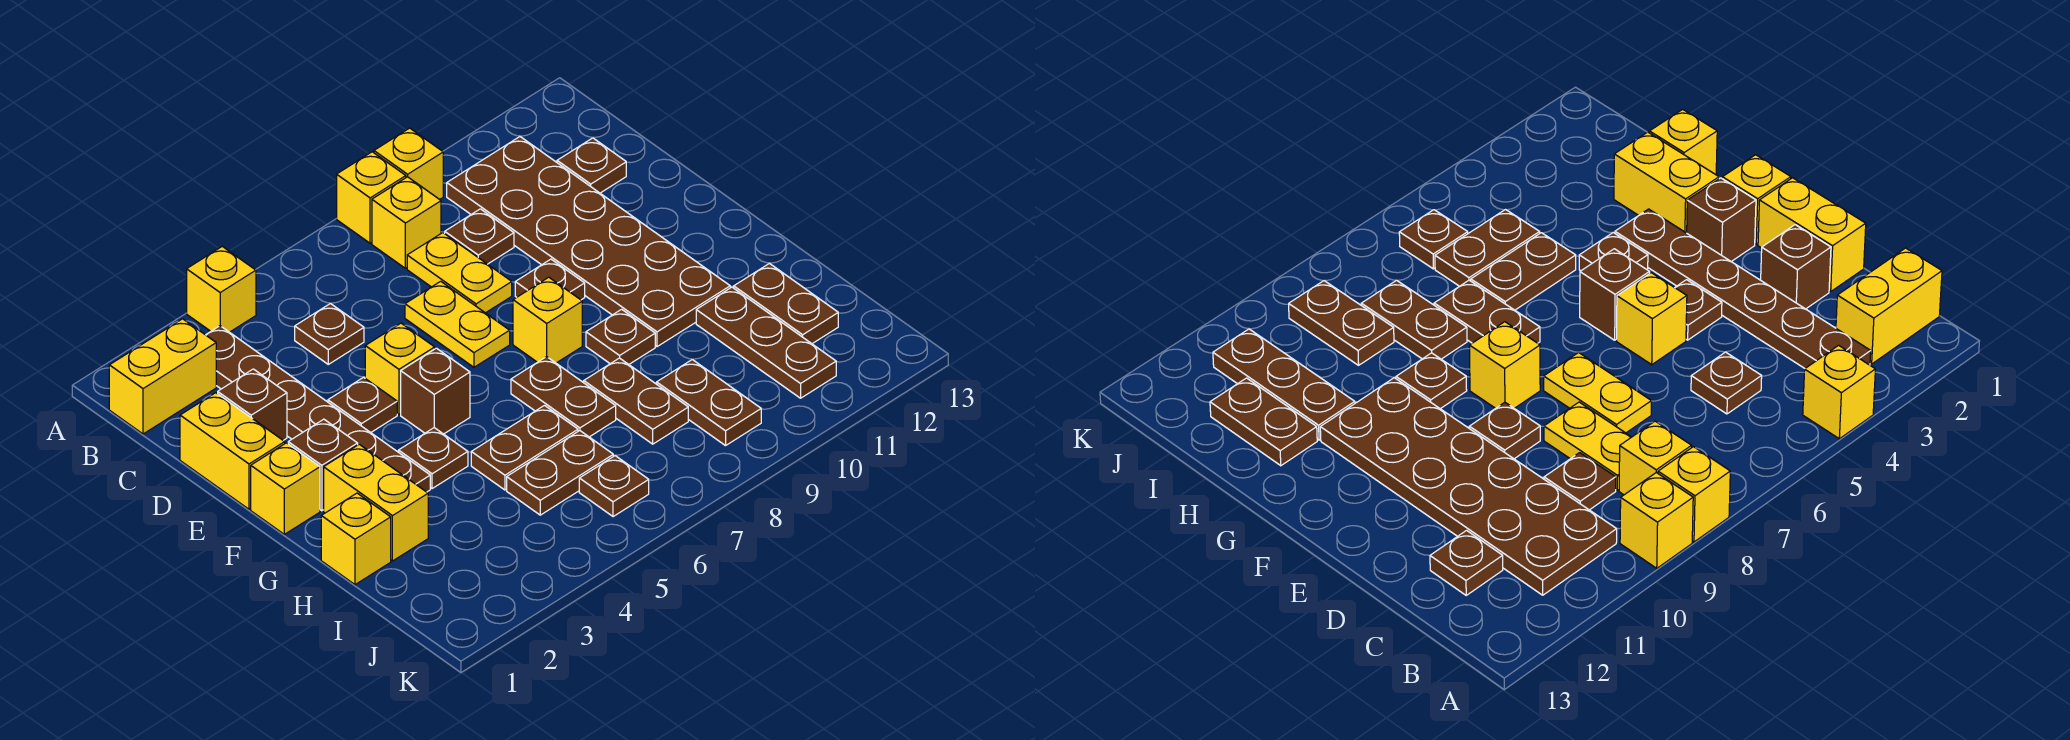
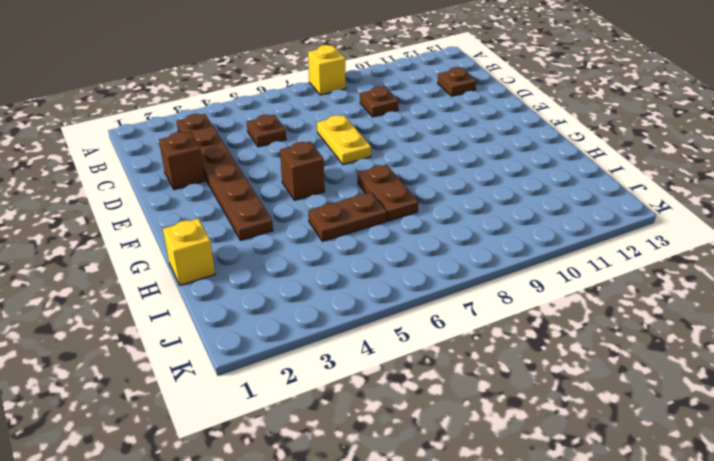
none -> yellow brick A4 level 1
none -> yellow brick A9 level 1
none -> yellow brick B1:B2 level 1
none -> yellow brick B8 level 1

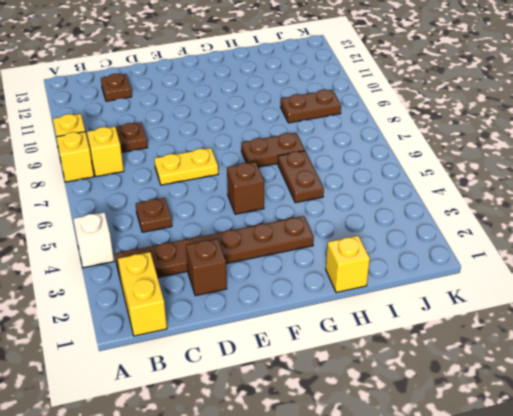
white brick A4 level 1 -> yellow brick A4 level 1
none -> brown plate B10:G11 level 1
none -> yellow plate C8:D8 level 1
none -> yellow brick D1:E1 level 1
none -> brown plate E4 level 1

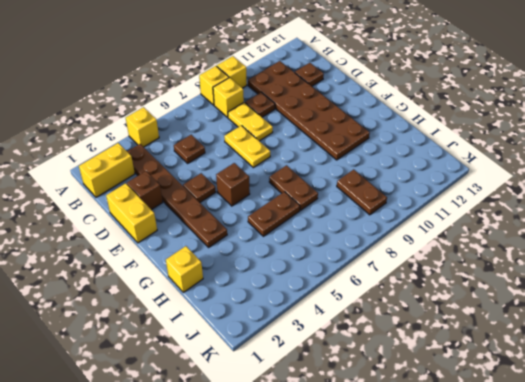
none -> yellow brick E5 level 1
none -> brown plate E9 level 1
none -> yellow brick F1 level 1
none -> brown brick F2 level 1

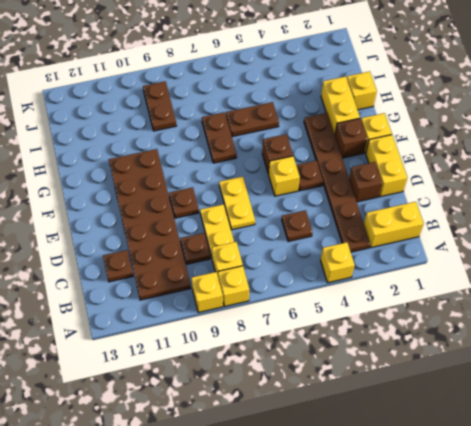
none -> yellow brick F8 level 1
none -> brown plate G4 level 1
none -> brown plate G9 level 1
none -> brown plate H8:I8 level 1

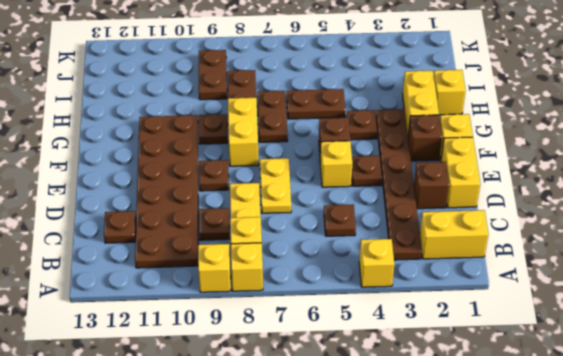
yellow brick F8:G8 level 1 -> yellow brick F8 level 1
none -> brown plate H11:J11 level 1
none -> brown plate H12:I12 level 1
none -> brown plate I5:I6 level 1
none -> brown plate J6 level 1

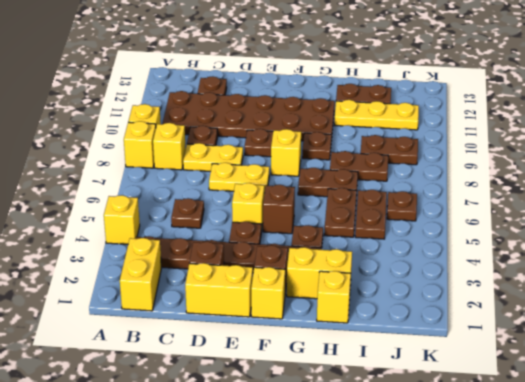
yellow plate H11:J11 level 1 -> brown plate H11:J11 level 1

